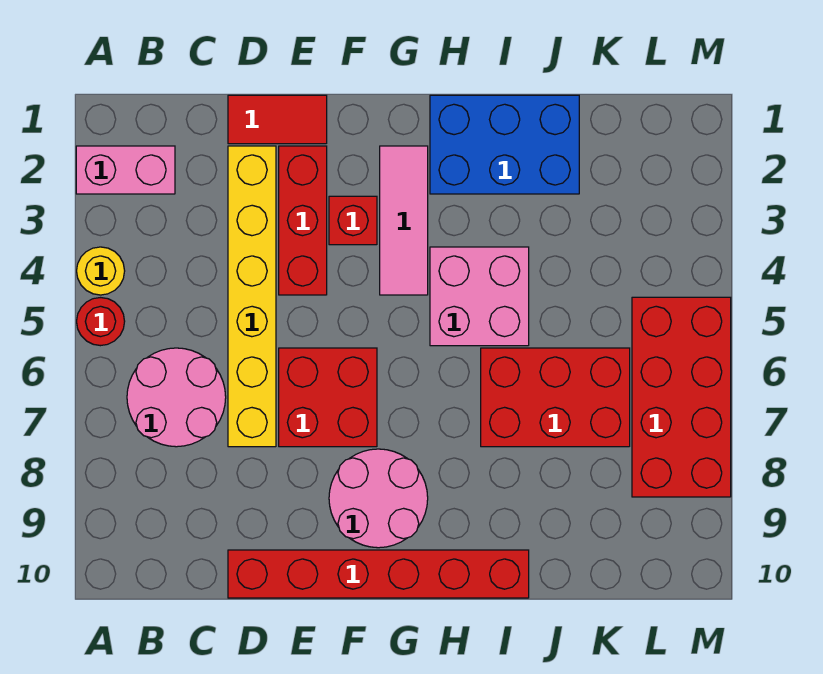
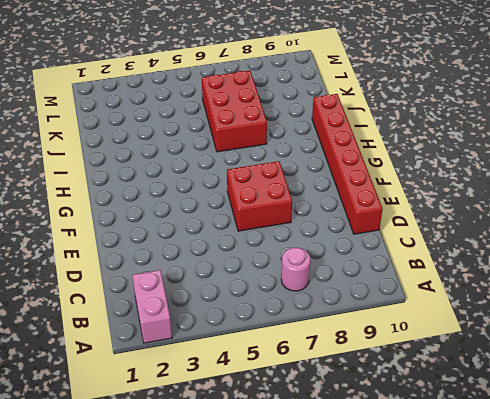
pink round brick B7 level 1 -> pink round brick B6:C7 level 1
none -> yellow round brick A4 level 1
none -> red round brick A5 level 1
none -> red tile D1:E1 level 1

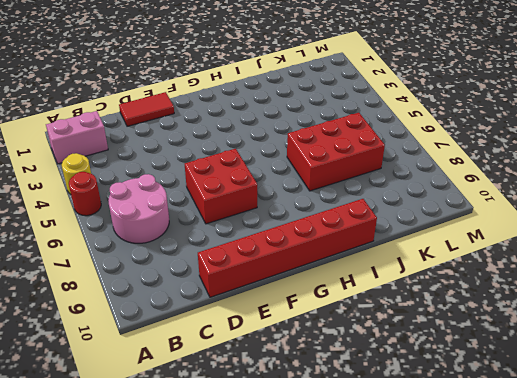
none -> yellow brick D2:D7 level 1
none -> red brick E2:E4 level 1
none -> red brick F3 level 1

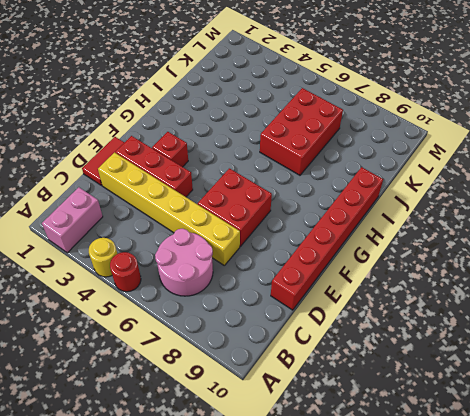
none -> pink round brick F8:G9 level 1
none -> pink tile G2:G4 level 1
none -> blue brick H1:J2 level 1

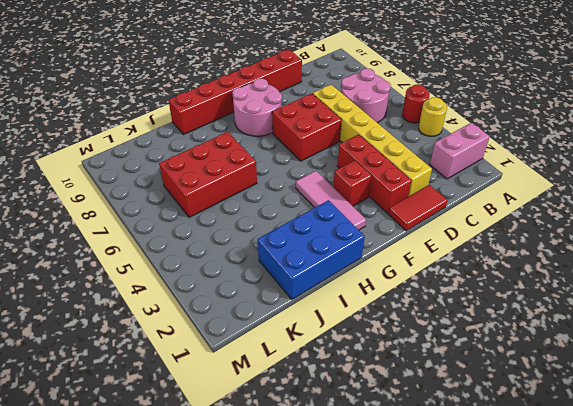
none -> pink brick H4:I5 level 1
none -> red brick L5:M8 level 1

